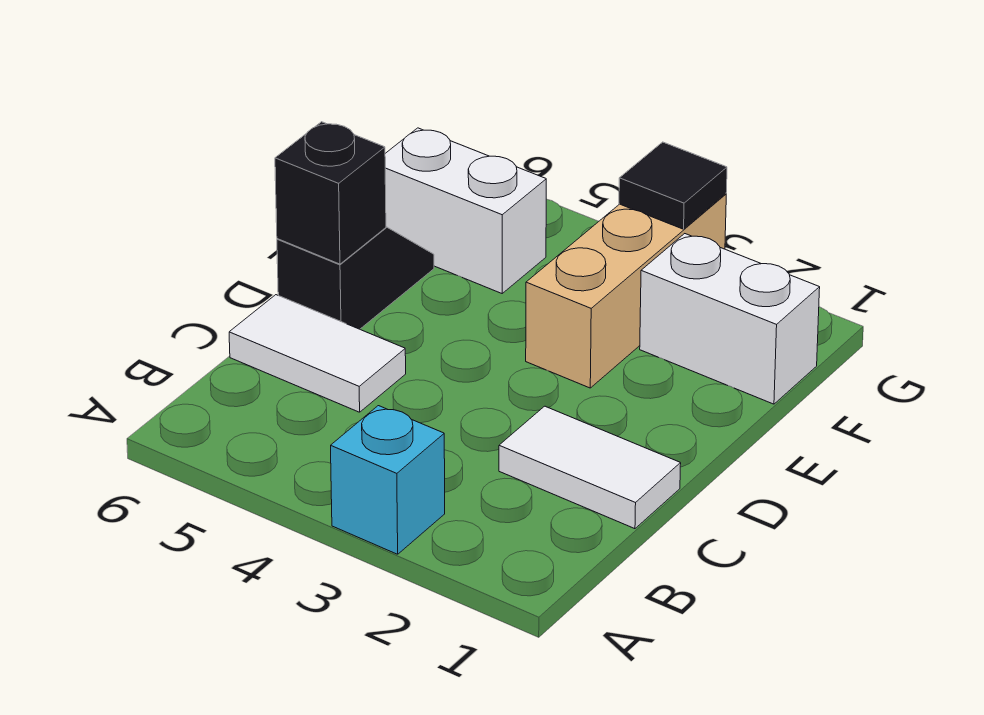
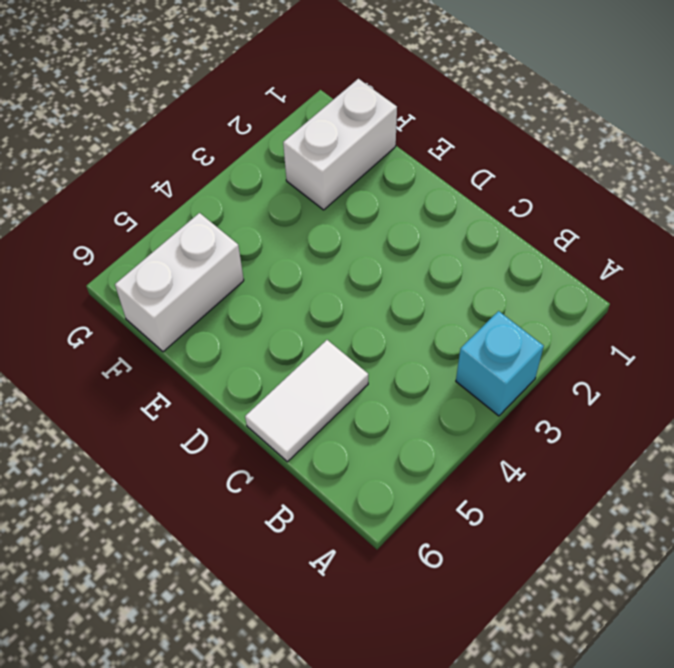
none -> white tile C1:C2 level 1
none -> black slope D6:E6 level 1 top D

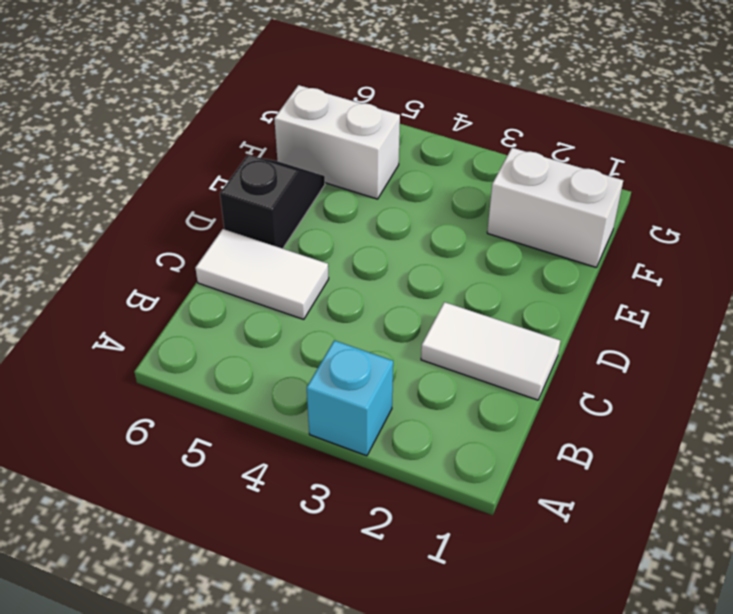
none -> tan brick E3:G3 level 1
none -> black brick D6 level 2

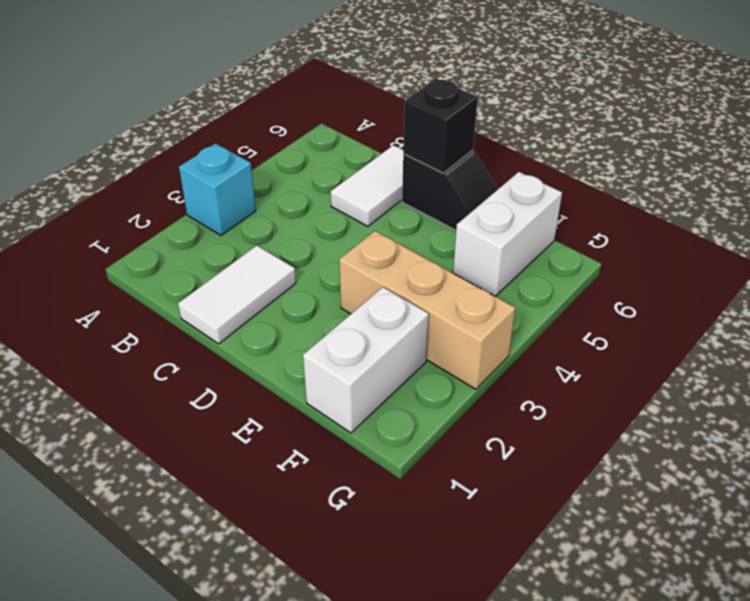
none -> black tile G3 level 2

